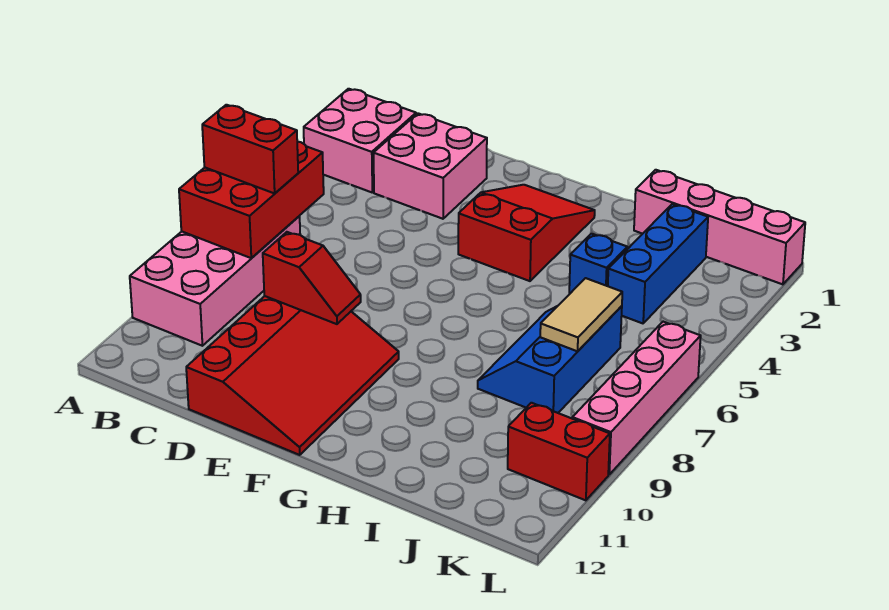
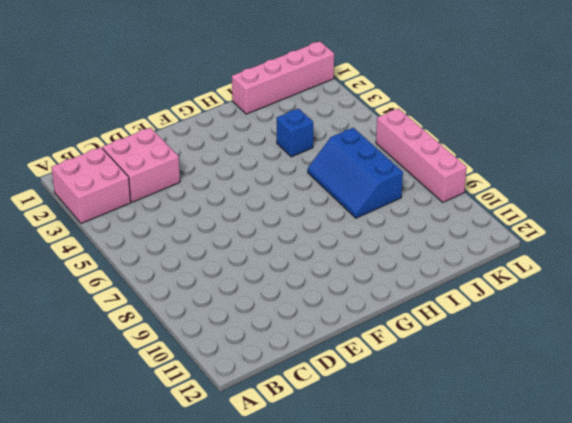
none -> pink brick A7:B10 level 1
none -> red slope D9:F12 level 1 top D
none -> red slope F2:G4 level 1 top 4

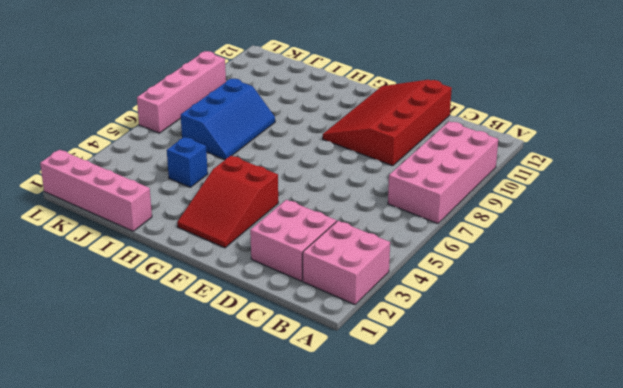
none -> blue brick J2:J4 level 1
none -> red brick K10:L10 level 1
none -> red brick A6:B8 level 2

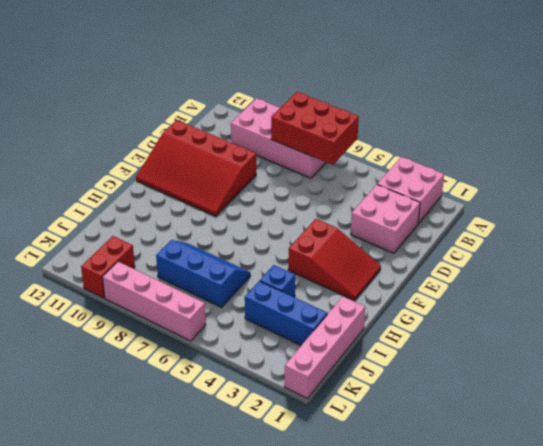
none -> red slope D9:E9 level 2 top D
none -> tan tile J6:J7 level 2
none -> red brick A7:B7 level 3

